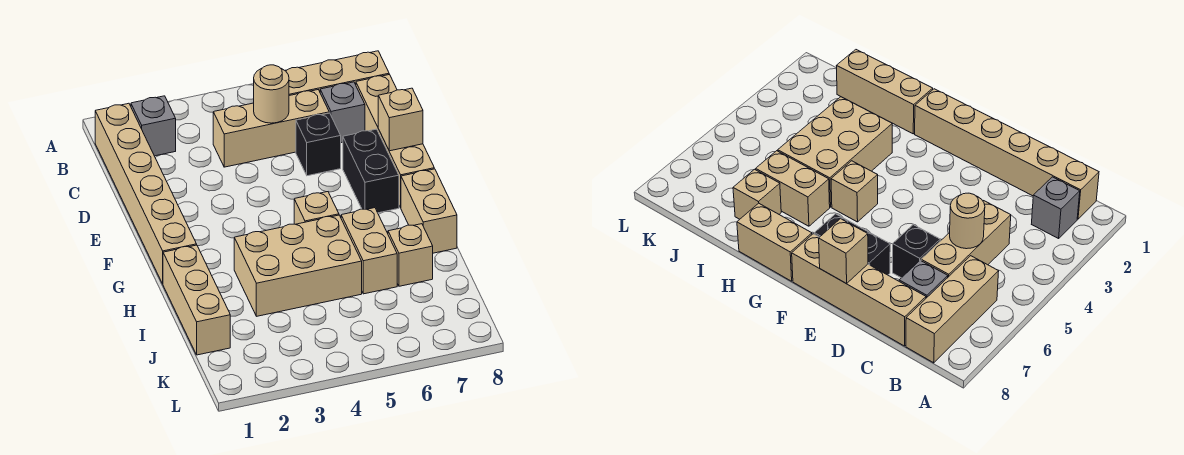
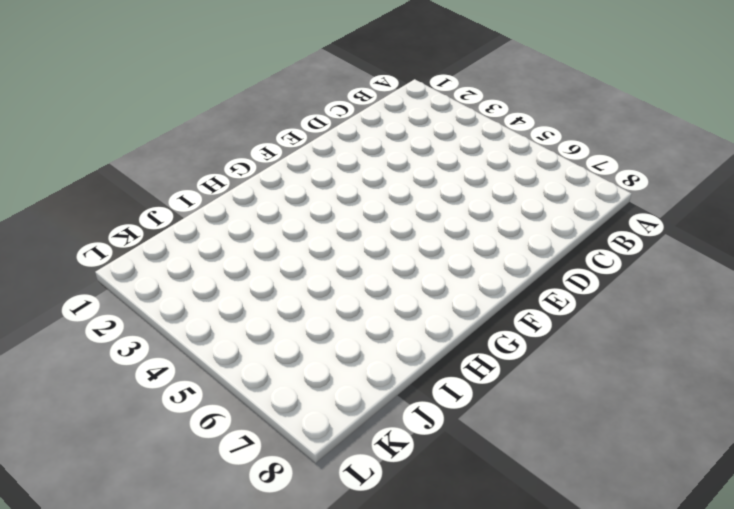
none -> tan brick B1:G1 level 1
none -> grey brick B2 level 1
none -> tan brick B6:B8 level 1

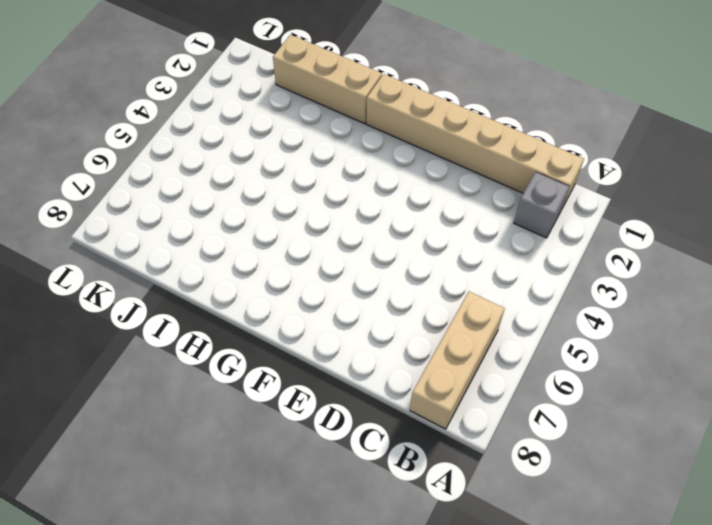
none -> tan brick C4:C6 level 1
none -> grey brick C7 level 1
none -> tan brick C8:F8 level 1

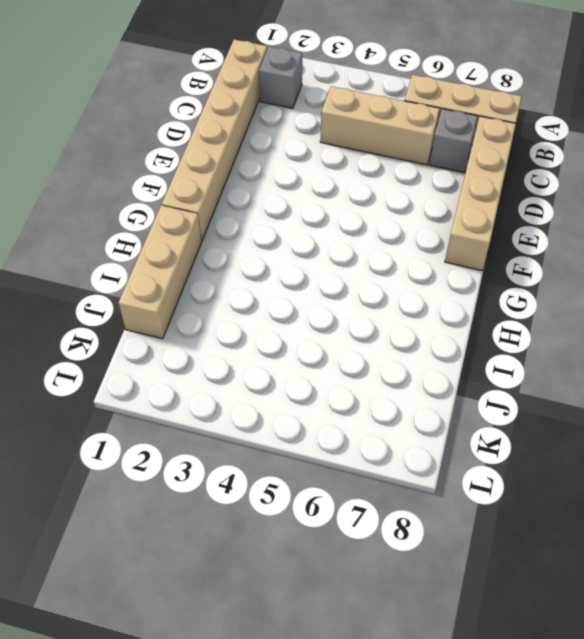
none -> black brick D6 level 1
none -> black brick E7:F7 level 1
none -> tan brick G5 level 1

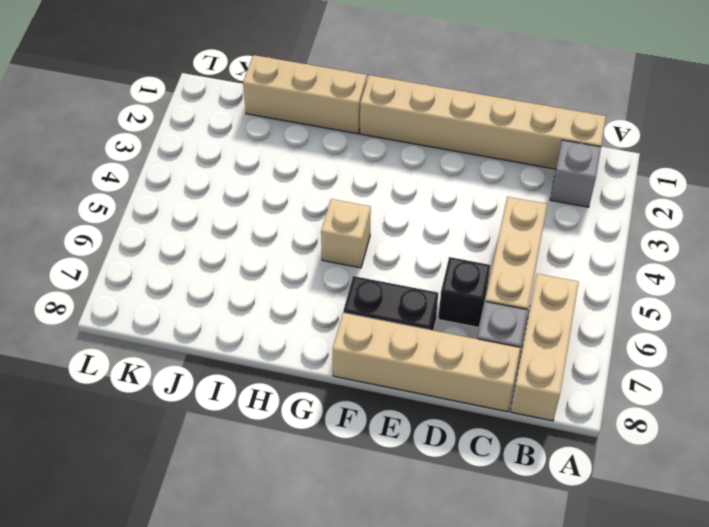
none -> tan brick G8:H8 level 1
none -> tan brick H3:I5 level 1
none -> tan brick H6:I6 level 1

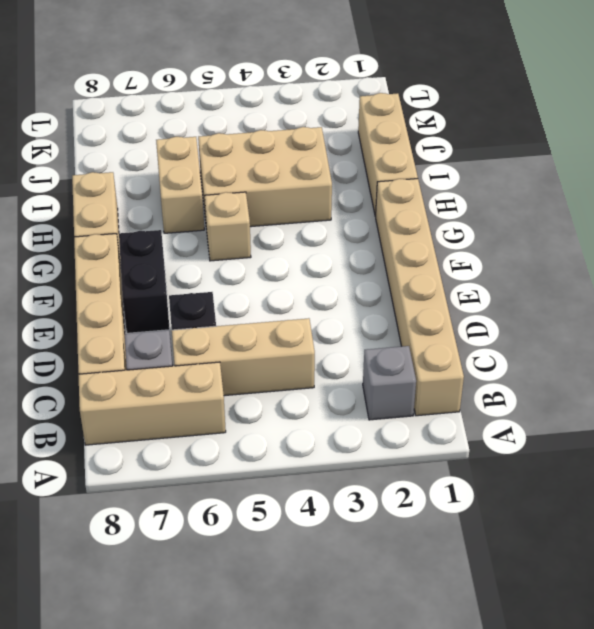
none -> tan brick I7 level 1
none -> tan round brick C5 level 2
none -> tan brick E8 level 2

